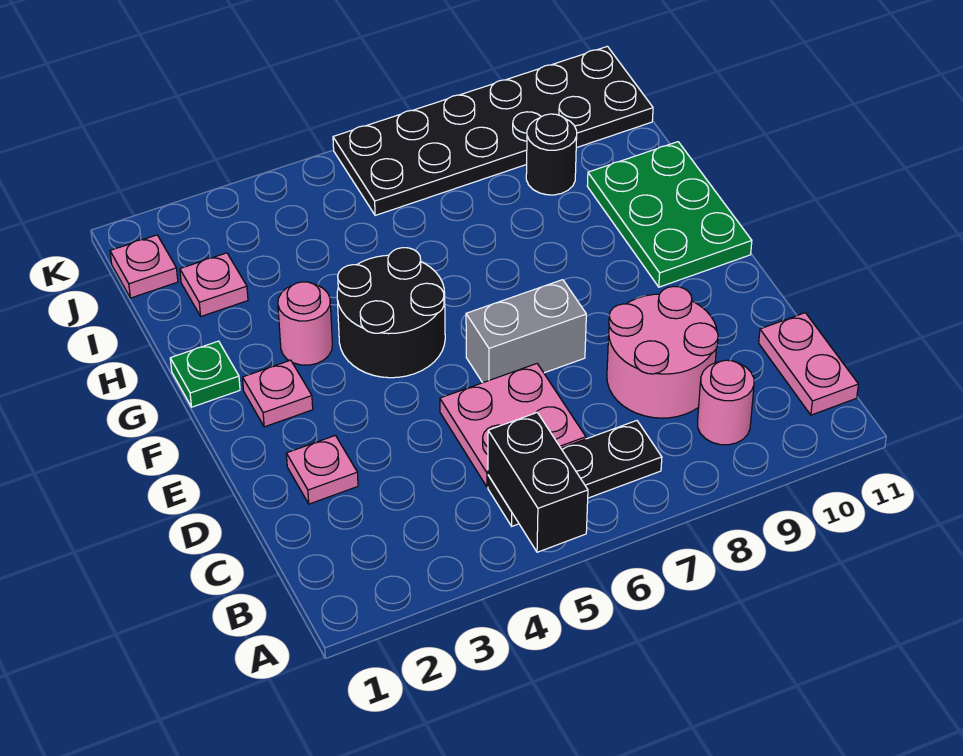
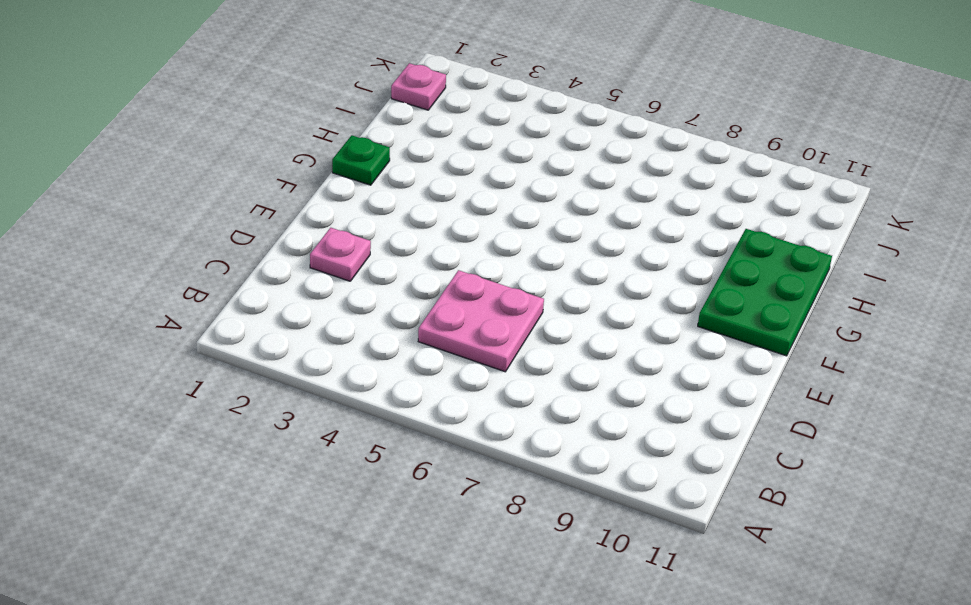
none -> black plate B5:B7 level 1
none -> pink round brick B9 level 1
none -> pink plate B11:C11 level 1

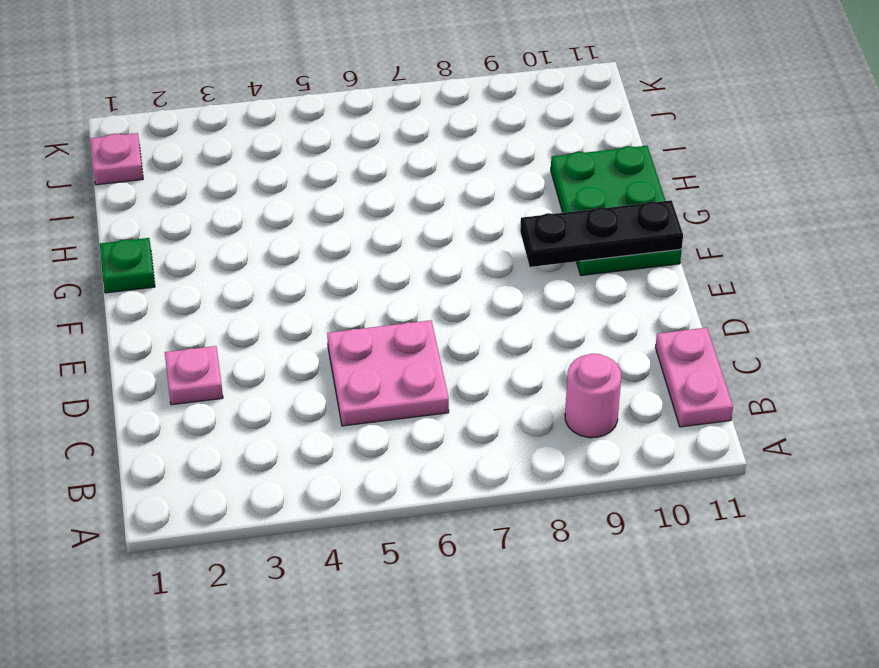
black plate F9:F11 level 2 -> black plate B5:B7 level 1
none -> pink round brick C8:D9 level 1
none -> grey brick E6:E7 level 1
none -> pink plate F2 level 1

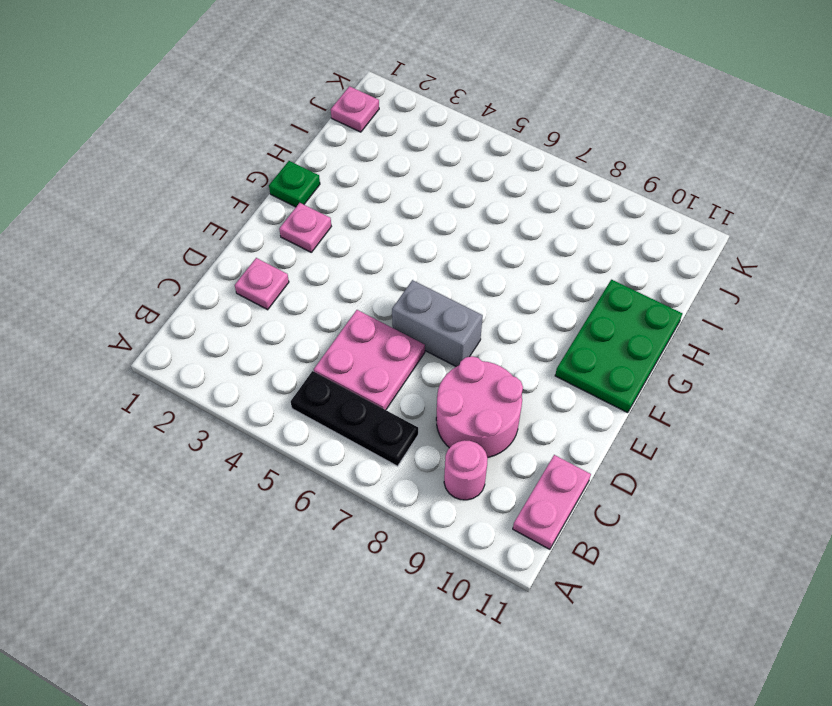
none -> black round brick F4:G5 level 1
none -> pink round brick G3 level 1
none -> pink plate I2 level 1

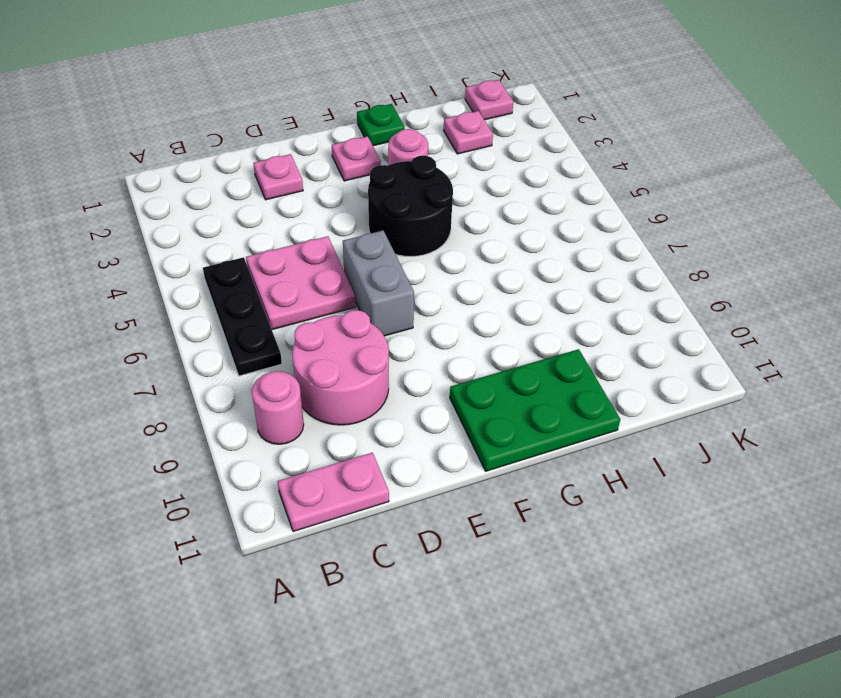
none -> black round brick I9 level 1
none -> black plate J6:K11 level 1
none -> black brick A5:B5 level 2

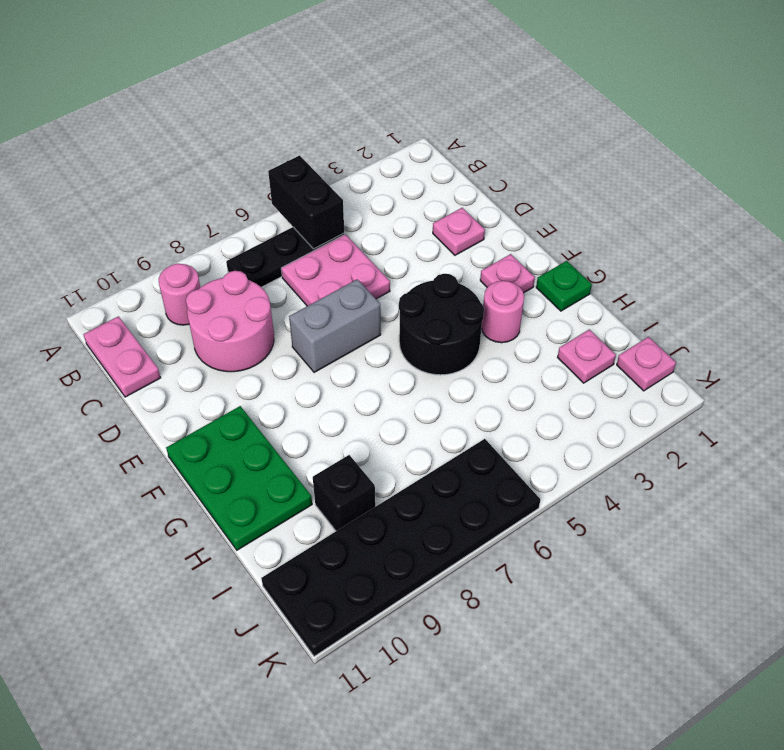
black brick I9 level 1 -> black round brick I9 level 1

